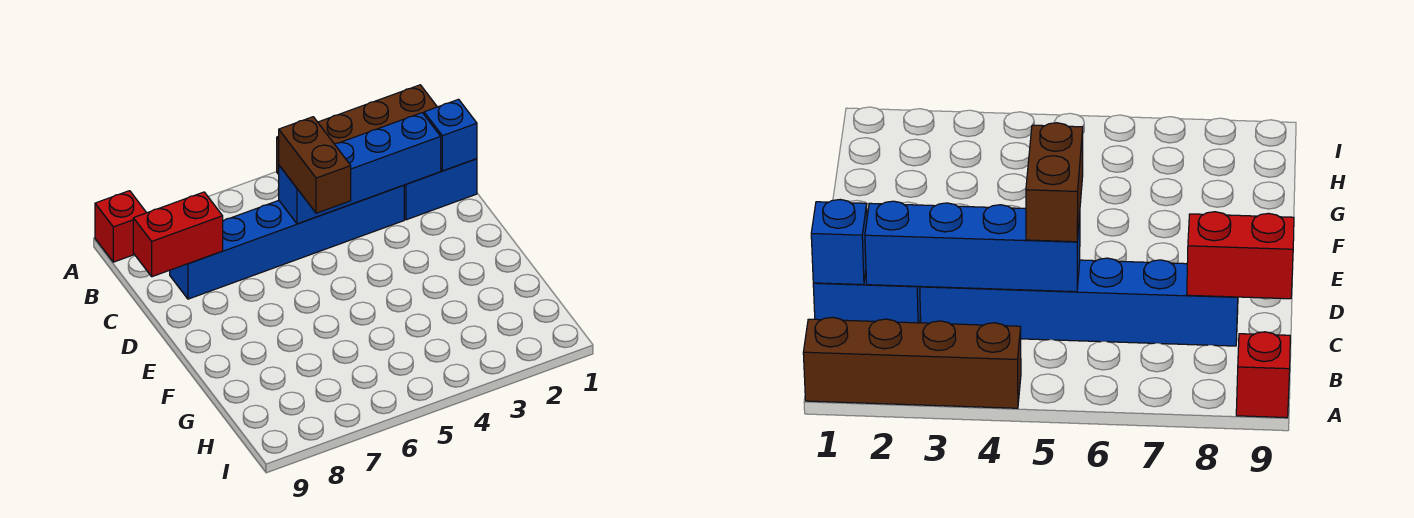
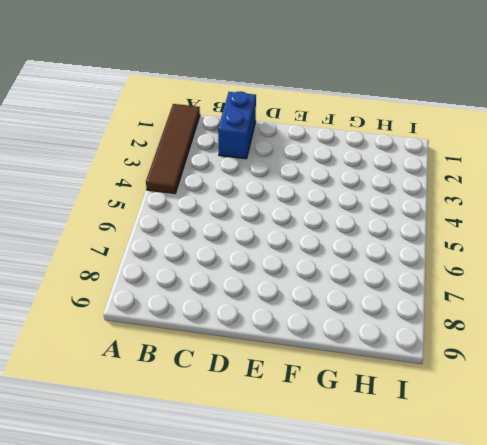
brown tile A1:A4 level 1 -> brown brick A1:A4 level 1
none -> red brick A9 level 1
none -> blue brick C3:C8 level 1

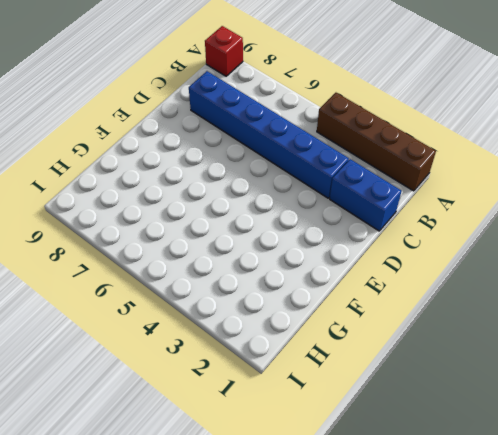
none -> blue brick C1 level 2
none -> blue brick C2:C5 level 2

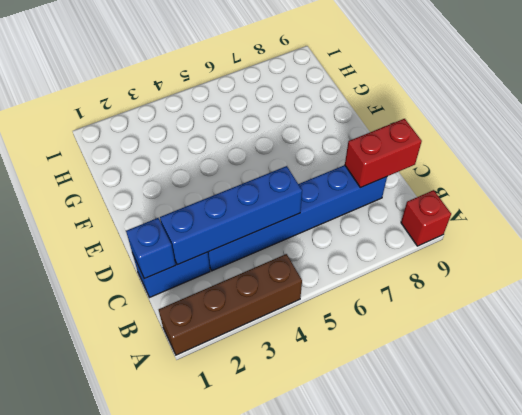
none -> brown brick C5:D5 level 3

